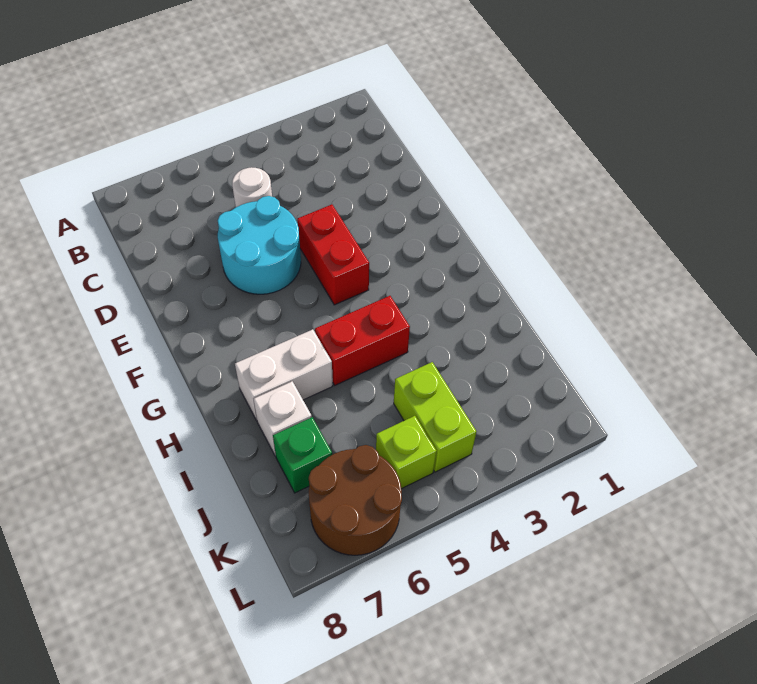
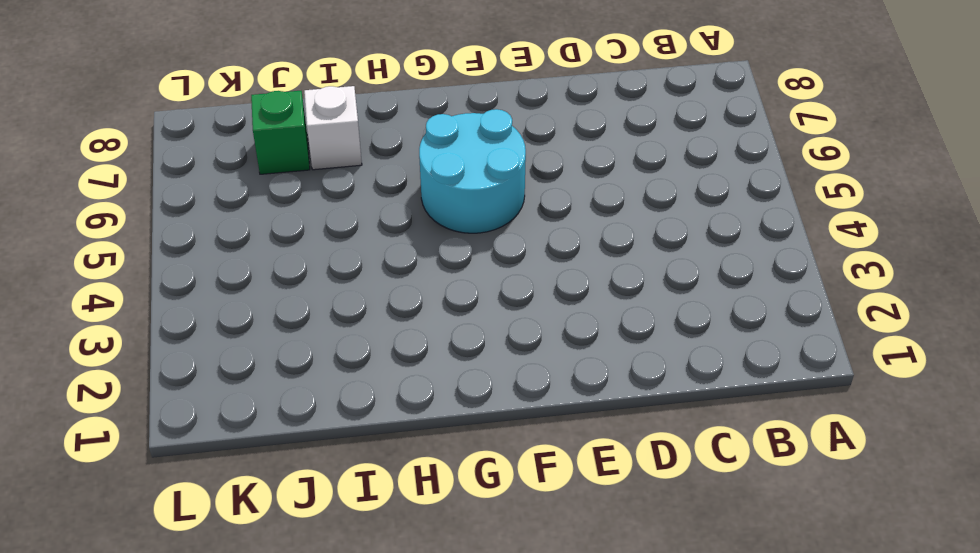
cyan round brick F5:G6 level 1 -> cyan round brick D5:E6 level 1
none -> white round brick C5 level 1
none -> red brick E4:F4 level 1

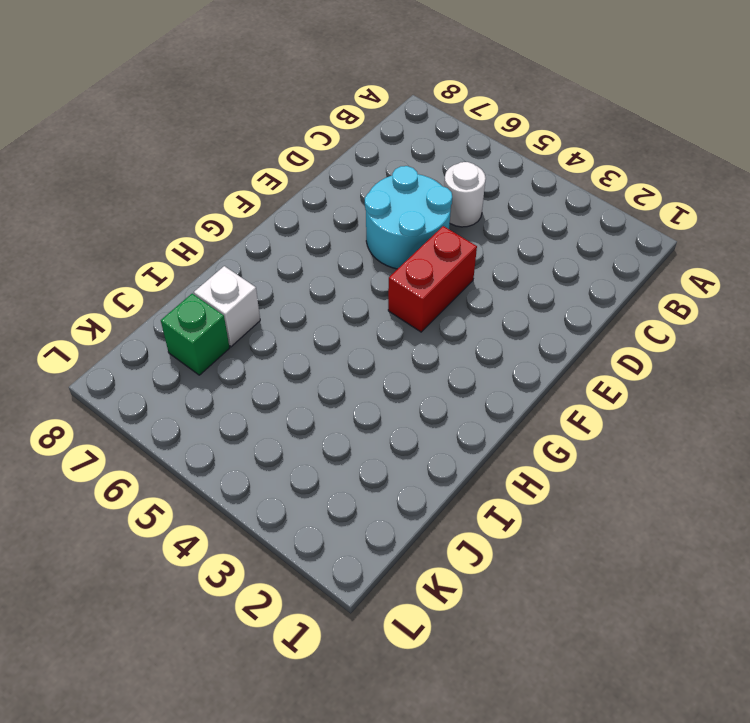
none -> red brick H4:H5 level 1
none -> white brick H6:H7 level 1

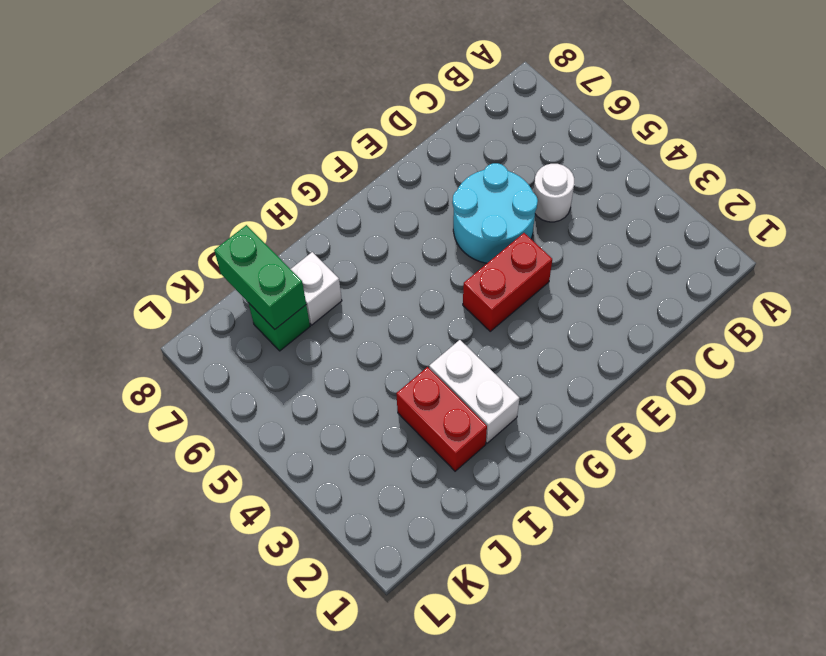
white brick H2:H3 level 1 -> white brick H6:H7 level 1
red brick I2:I3 level 1 -> red brick H4:H5 level 1
green brick J7:J8 level 2 -> none
none -> lime brick J4:K4 level 1
none -> lime brick K5 level 1

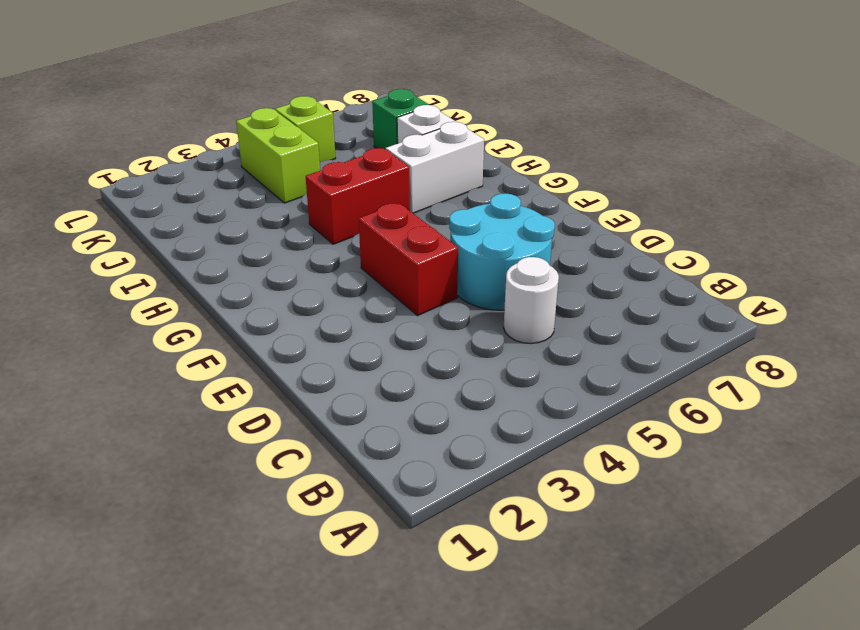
none -> brown round brick K6:L7 level 1

